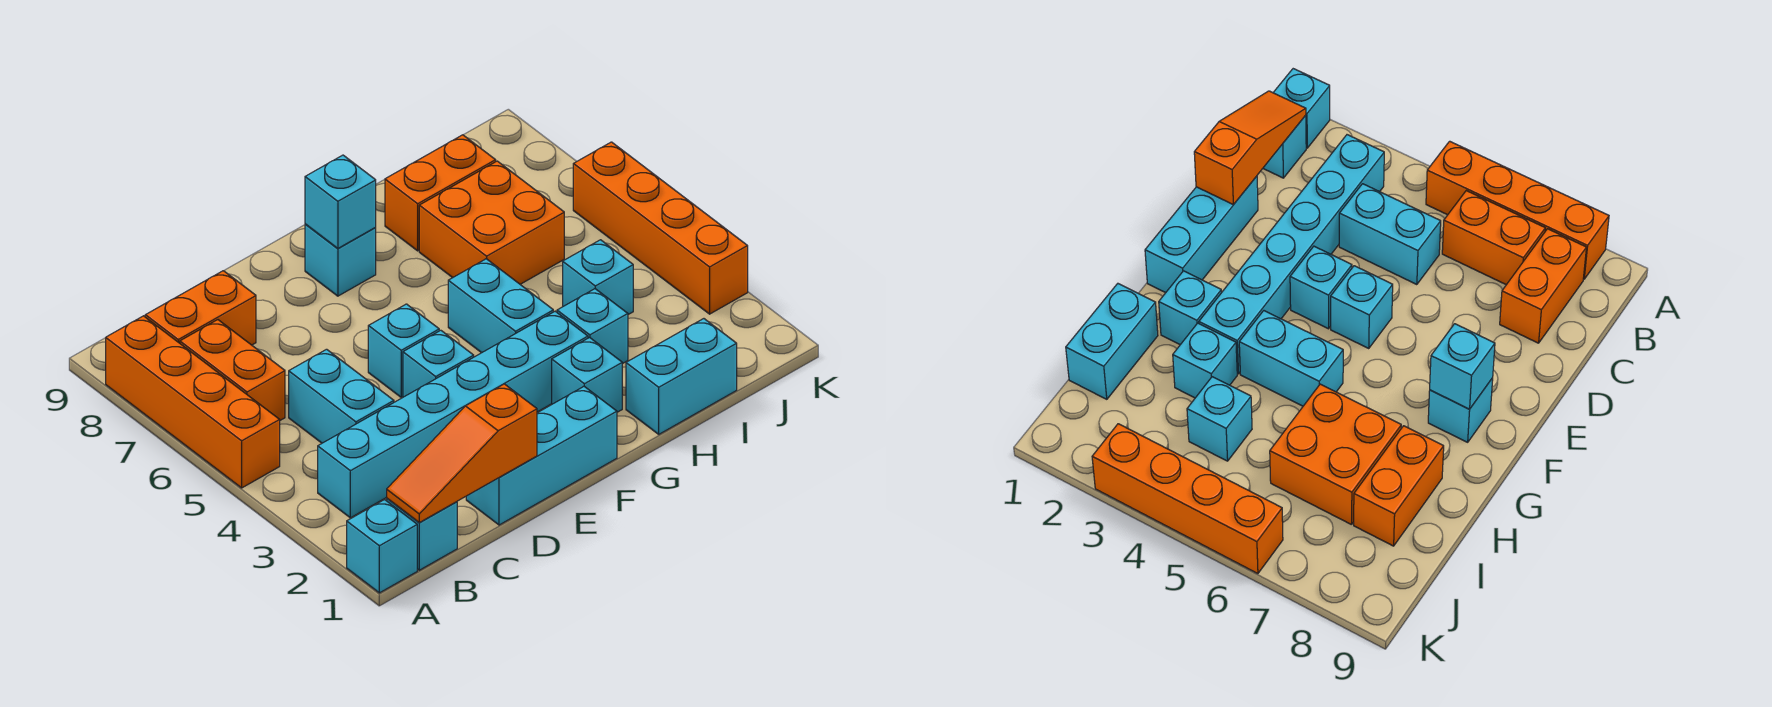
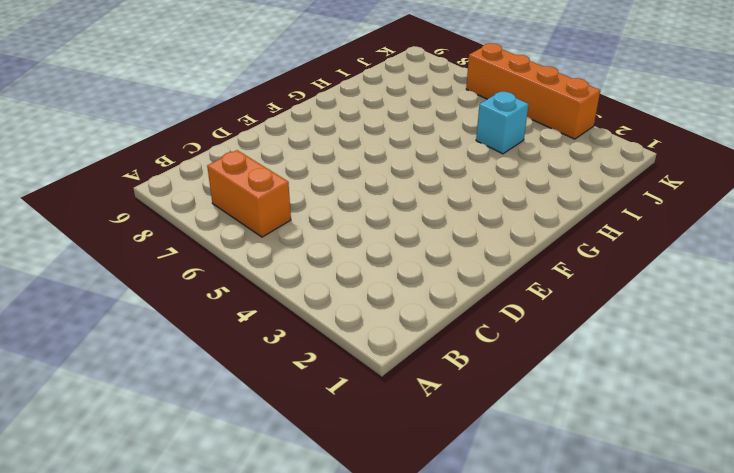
none -> cyan brick A1 level 1
none -> orange brick A5:A8 level 1
none -> cyan brick B1 level 1

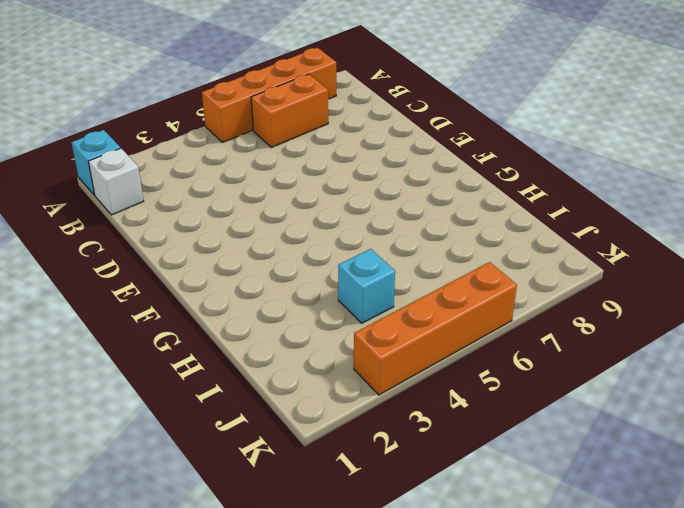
white brick B1 level 1 -> cyan brick B1 level 1
none -> cyan brick B3:G3 level 1
none -> orange brick B8:C8 level 1
none -> cyan brick C4:C5 level 1

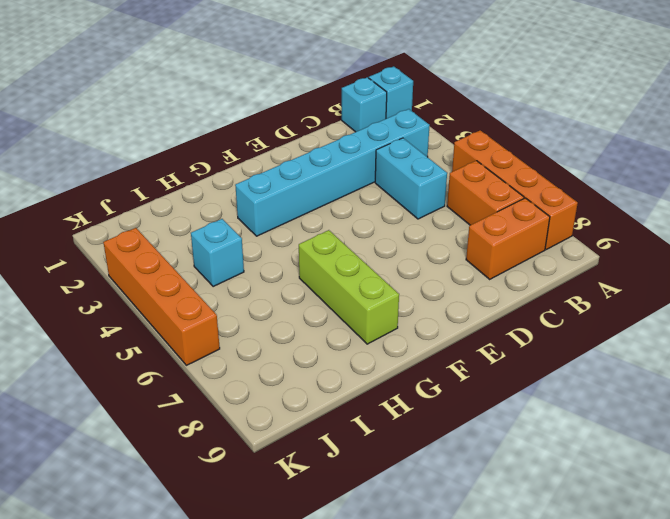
lime brick G6:G8 level 1 -> none
none -> cyan brick D1:F1 level 1
none -> cyan brick E4 level 1
none -> cyan brick E5 level 1

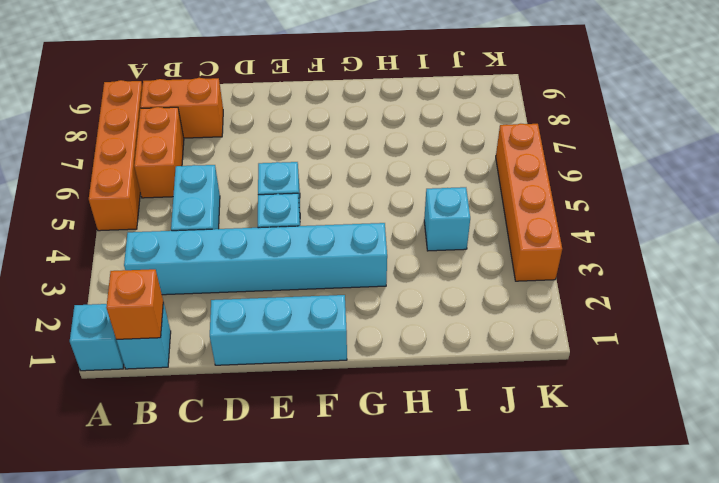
orange brick B1 level 2 -> orange slope B1:D1 level 2 top D
none -> cyan brick F8 level 1
none -> cyan brick G2 level 1
none -> cyan brick G4:G5 level 1

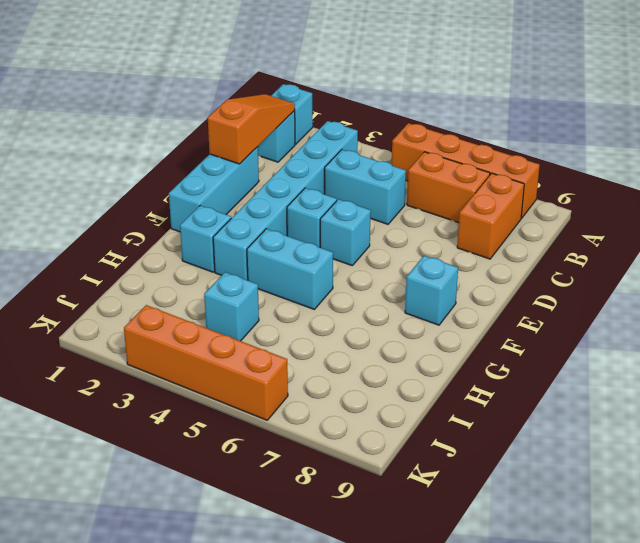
none -> cyan brick H1:I1 level 1
none -> cyan brick H3 level 1
none -> orange brick H6:I7 level 1

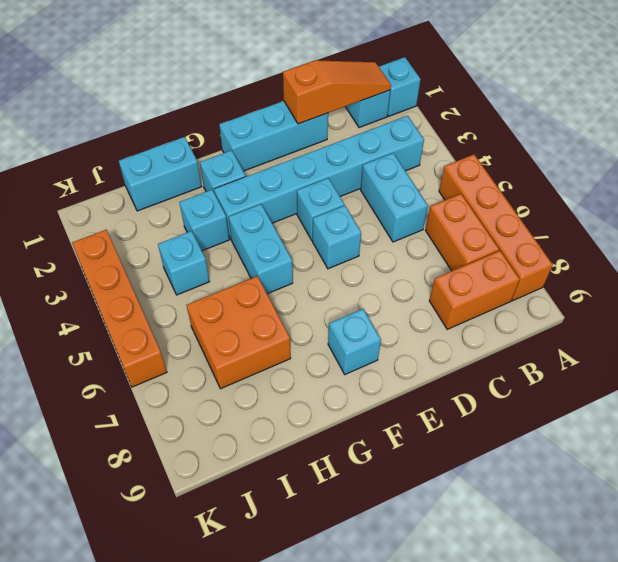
none -> orange brick H8:I8 level 1
none -> cyan brick F8 level 2

